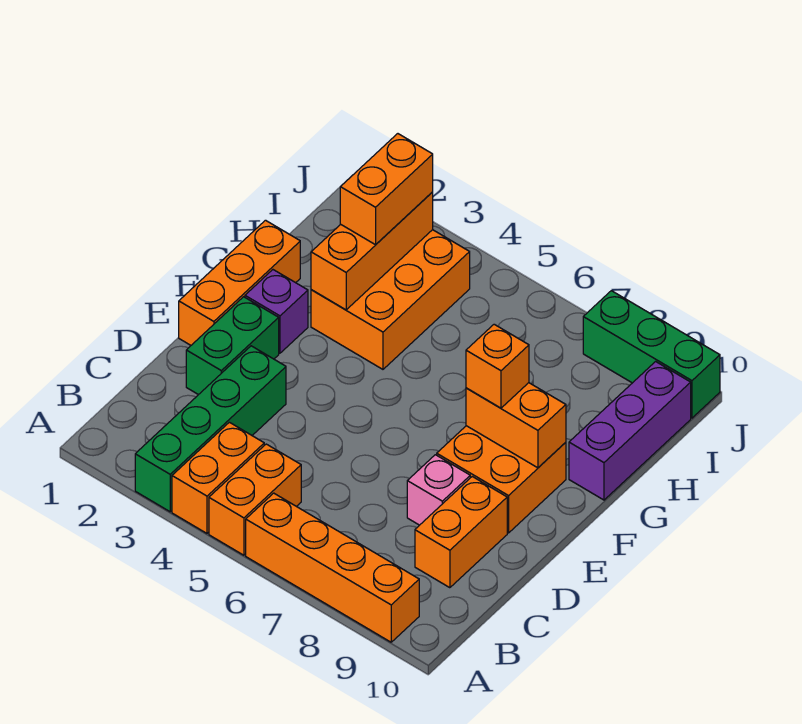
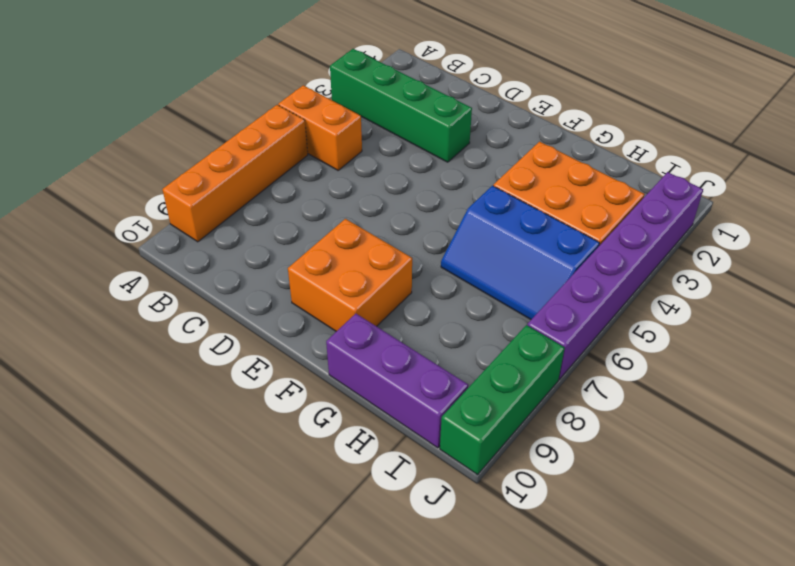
blue slope G5:I6 level 1 top 5 -> none
purple brick J2:J7 level 1 -> none
none -> orange brick A4:B4 level 1
none -> orange brick C9:D9 level 1
none -> green brick D2:E2 level 1

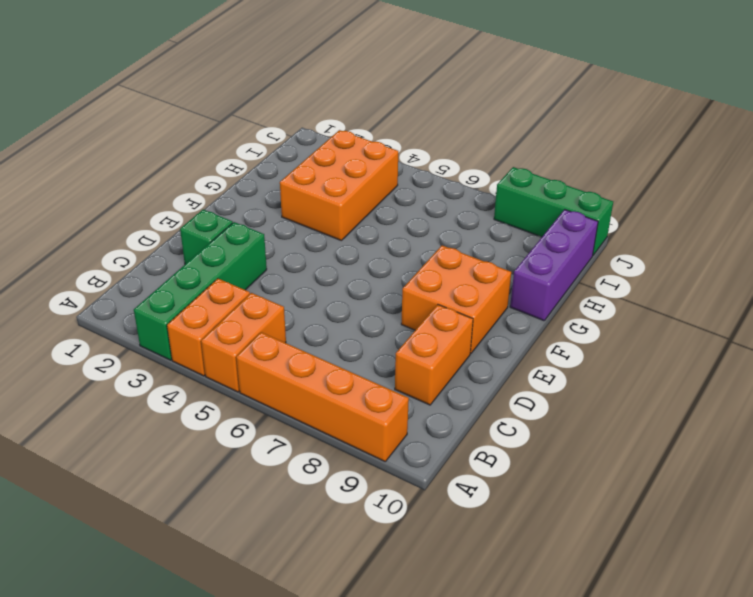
green brick D2 level 1 -> green brick D2:E2 level 1
none -> pink brick D8 level 1
none -> orange brick E1:G1 level 1
none -> purple brick F2 level 1

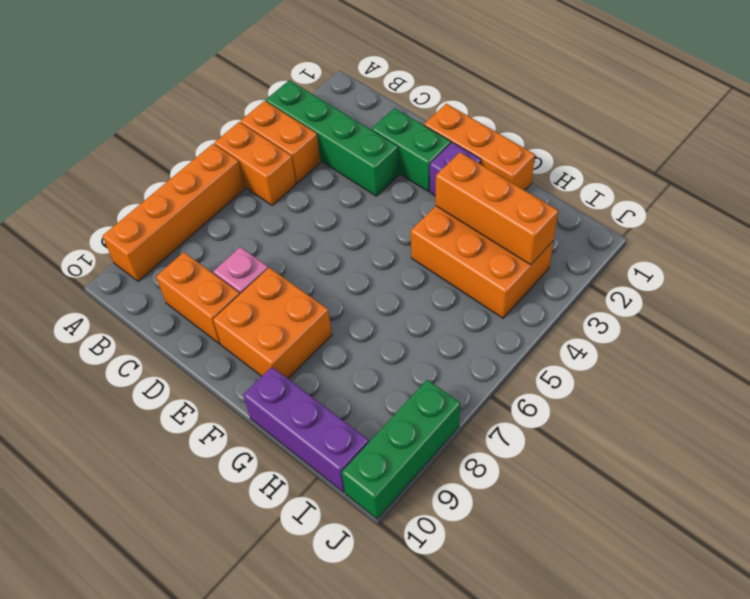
none -> orange brick F8:F9 level 2
none -> orange brick F8 level 3
none -> orange brick H3:I3 level 3

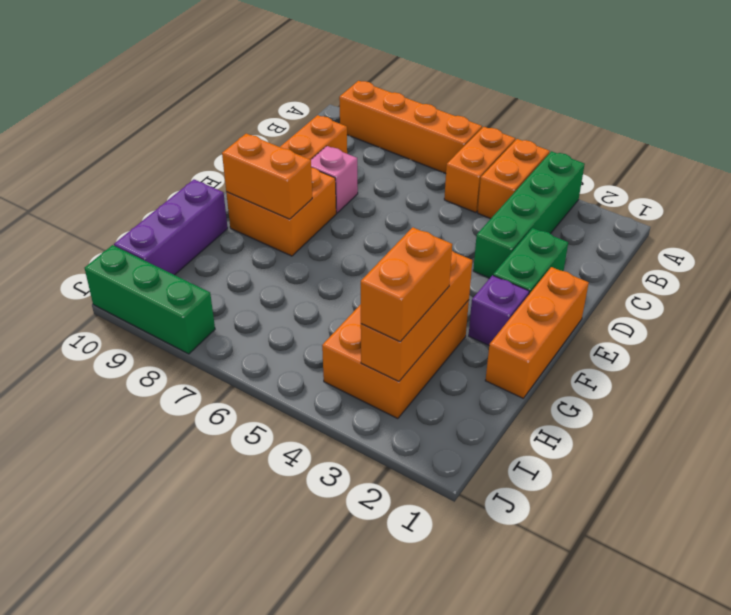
none -> orange brick F8 level 3

